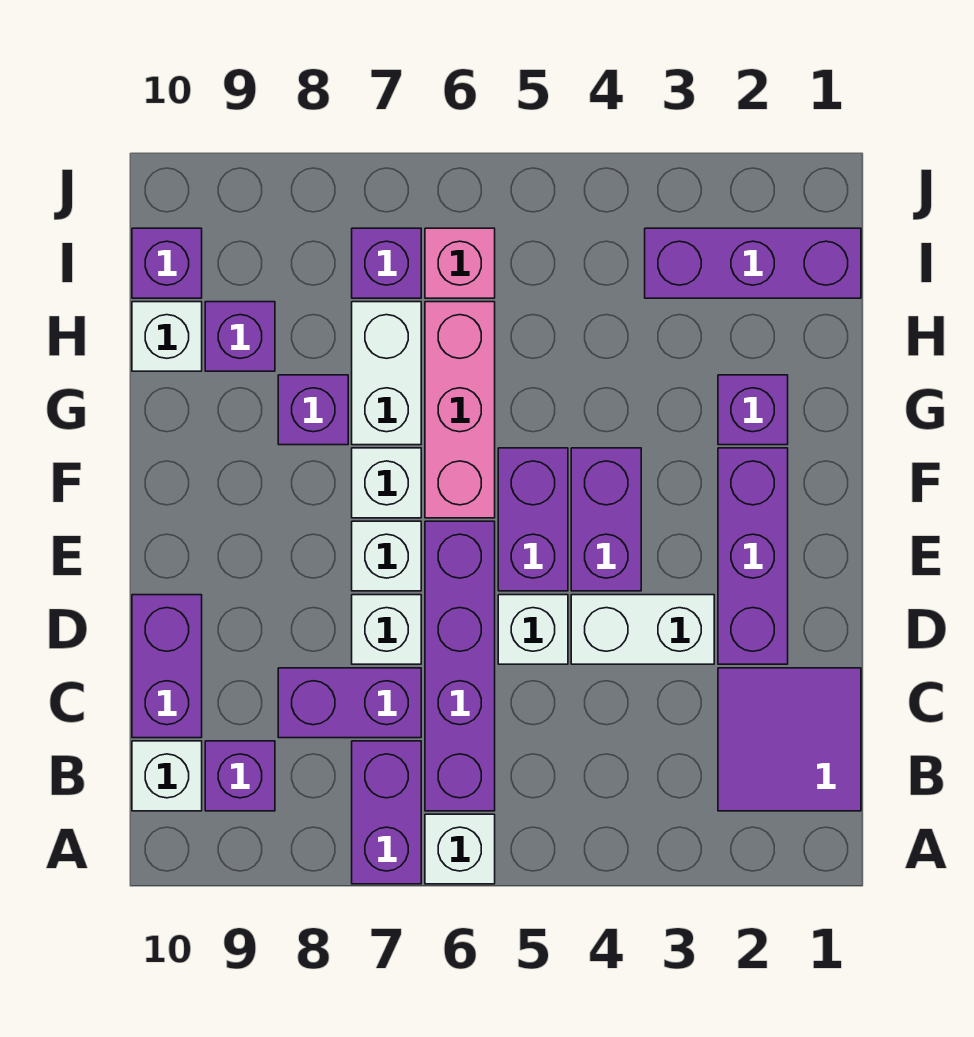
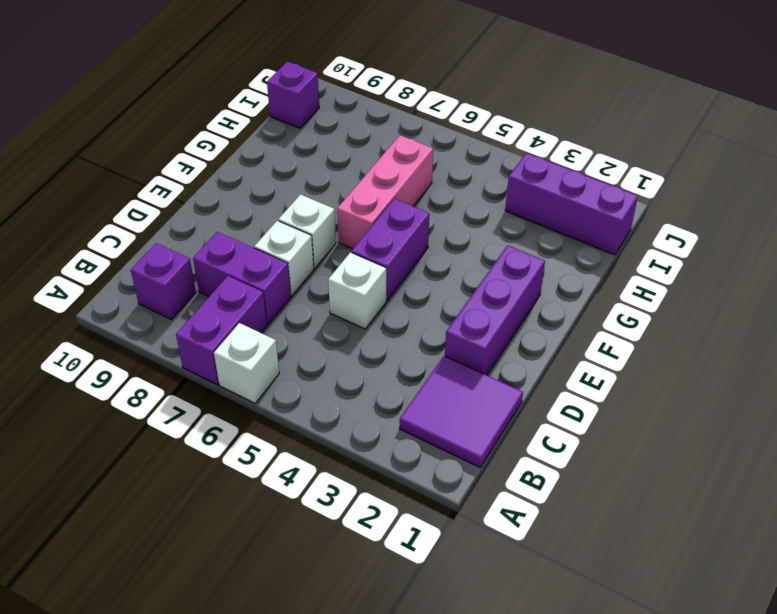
none -> purple brick B6:E6 level 1
none -> white brick B10 level 1
none -> purple brick C10:D10 level 1

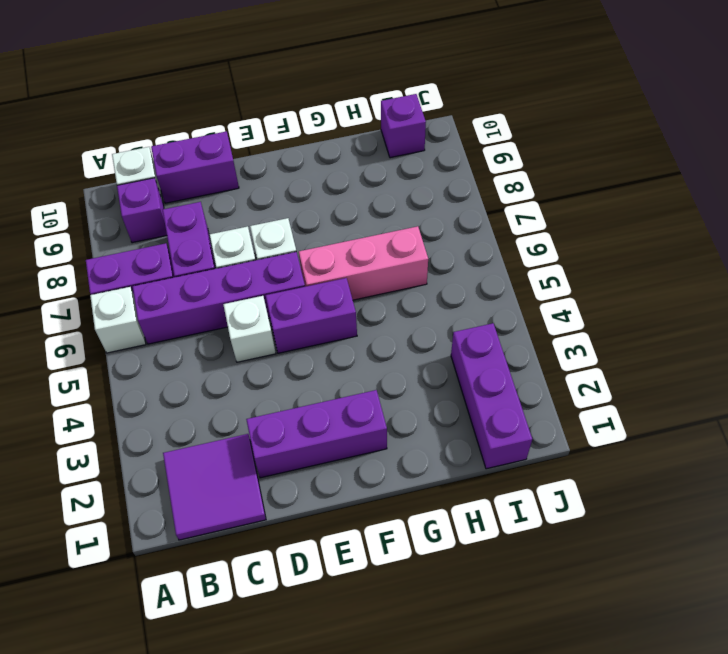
none -> white brick D3:D4 level 1
none -> purple brick E4:F4 level 1
none -> white brick F7 level 1

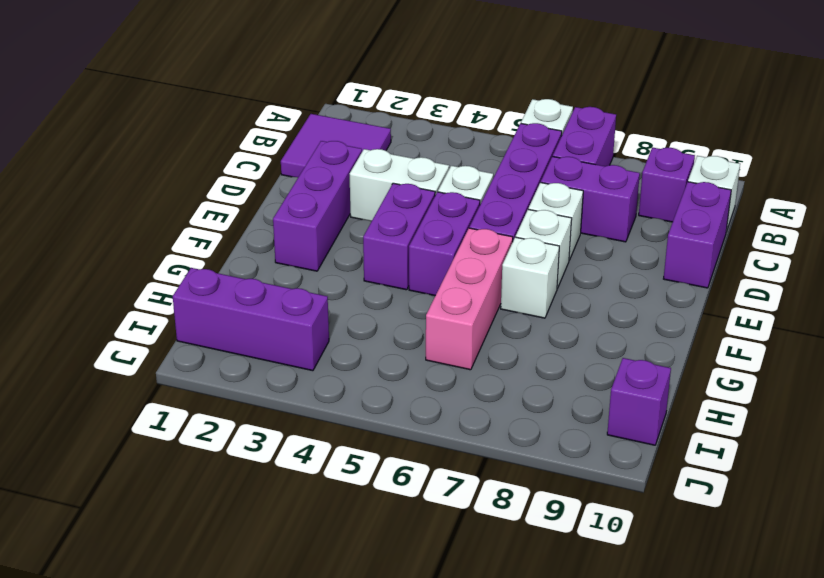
none -> purple brick G2 level 1
none -> white brick G7:H7 level 1
none -> purple brick G8 level 1

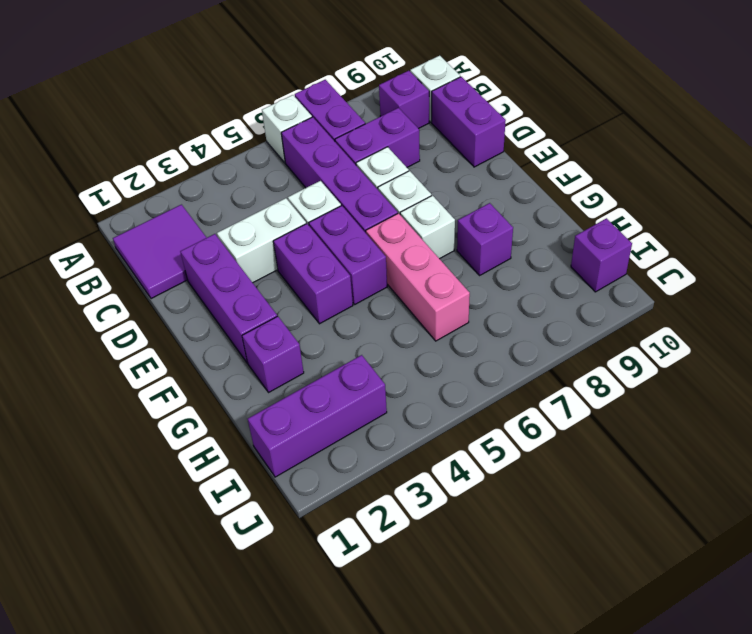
none -> white brick G7:H7 level 1
none -> purple brick H9 level 1
none -> white brick H10 level 1

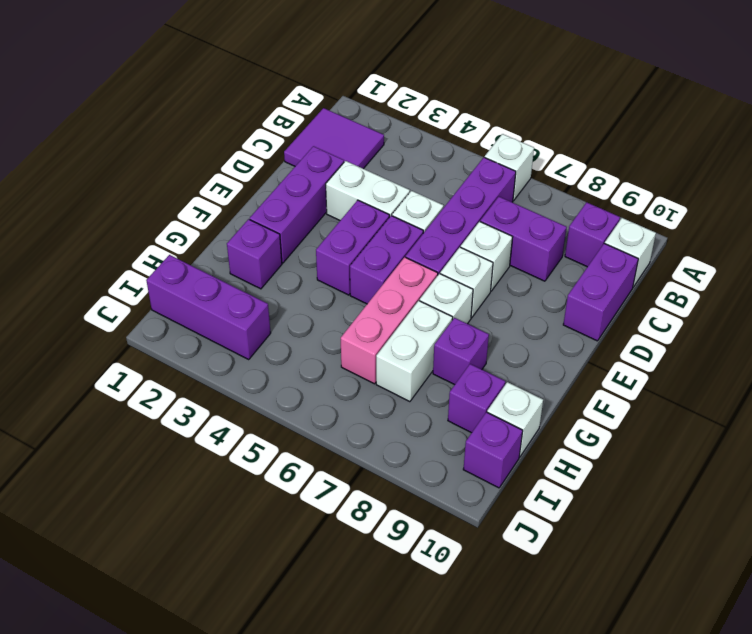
none -> purple brick A7:B7 level 1
none -> pink brick I6 level 1
none -> purple brick I7 level 1

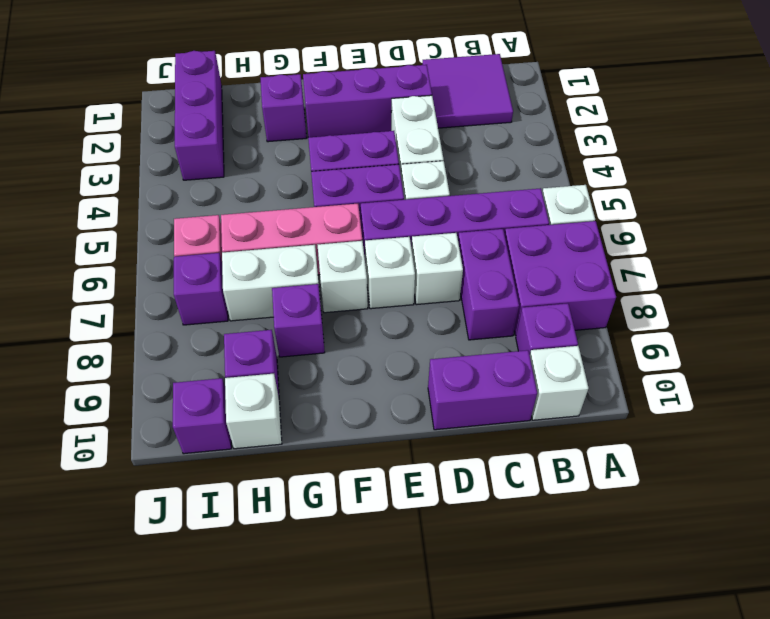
purple brick A7:B8 level 1 -> purple brick A7:B7 level 1

